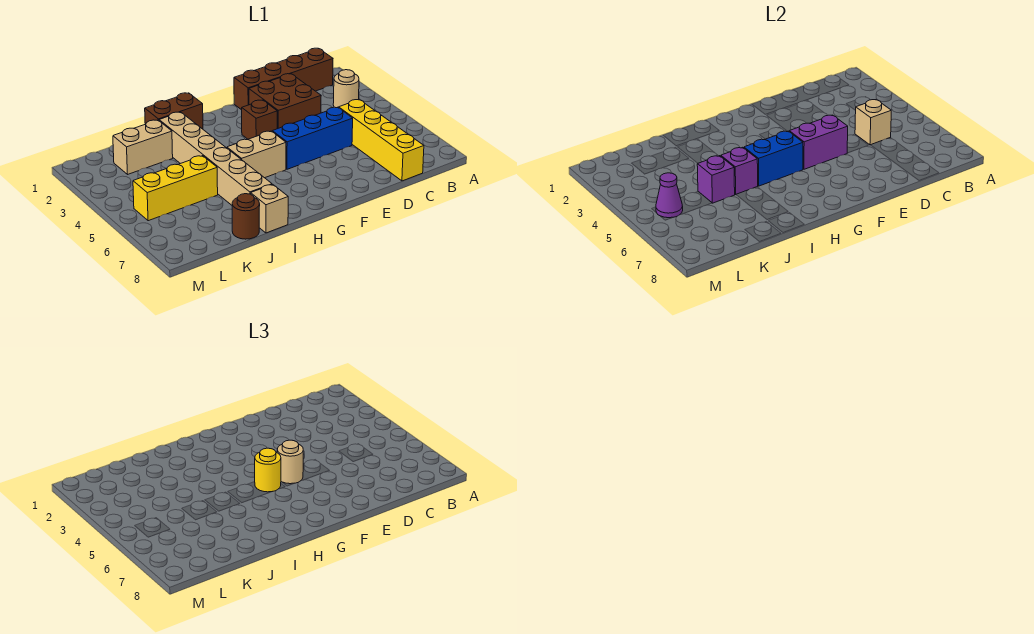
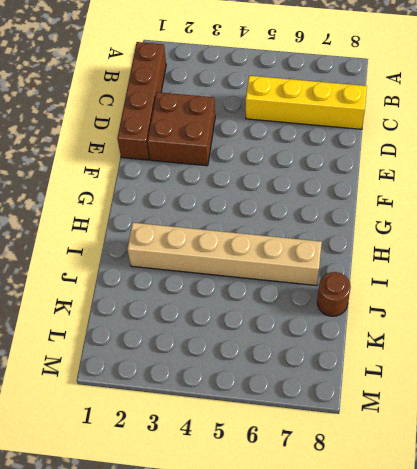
none -> tan round brick B3 level 1
none -> blue brick D5:F5 level 1
none -> brown brick F3 level 1

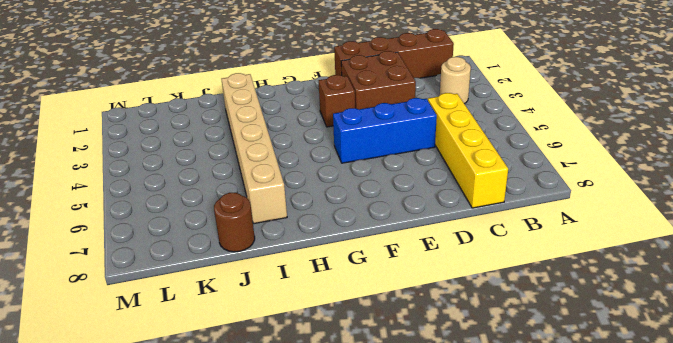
none -> tan brick G5:H5 level 1
none -> brown brick H1:I1 level 1
none -> tan brick I8 level 1

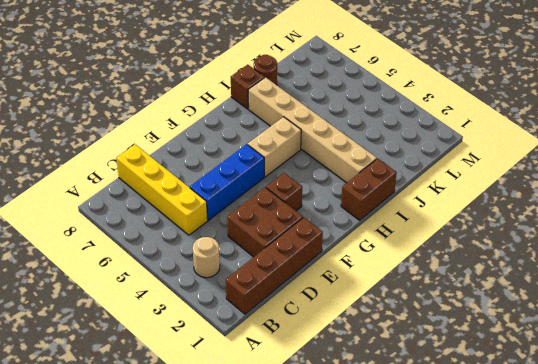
brown brick I8 level 1 -> tan brick I8 level 1
none -> tan brick J2:K2 level 1
none -> yellow brick J5:L5 level 1
none -> tan brick C5 level 2

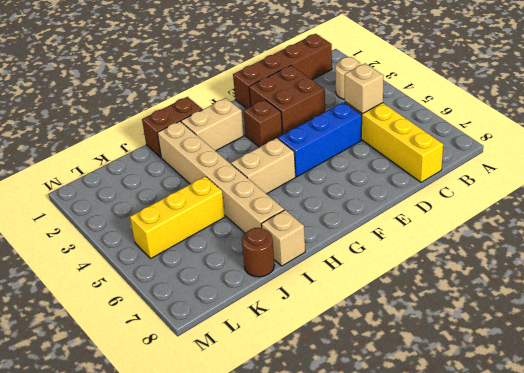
tan brick G2:H2 level 1 -> tan brick J2:K2 level 1
none -> purple brick E5:F5 level 2
none -> blue brick G5:H5 level 2
none -> purple brick I5 level 2

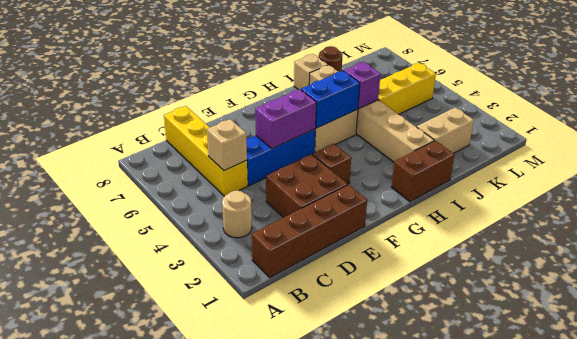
none -> purple brick J5 level 2
none -> purple cone L5 level 2
none -> tan round brick F5 level 3

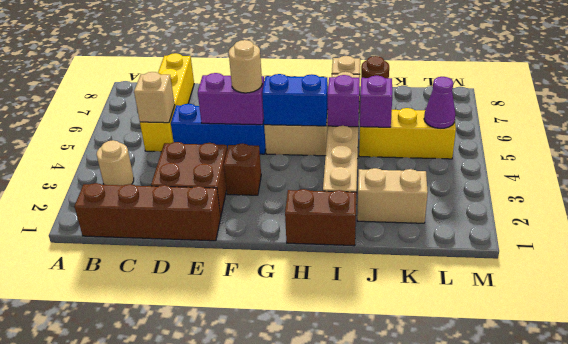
none -> yellow round brick G5 level 3

